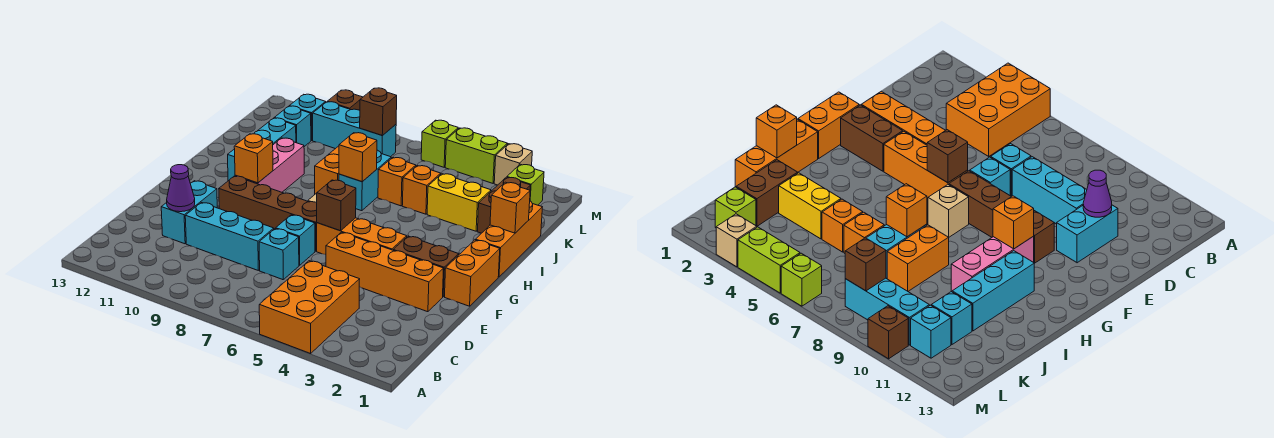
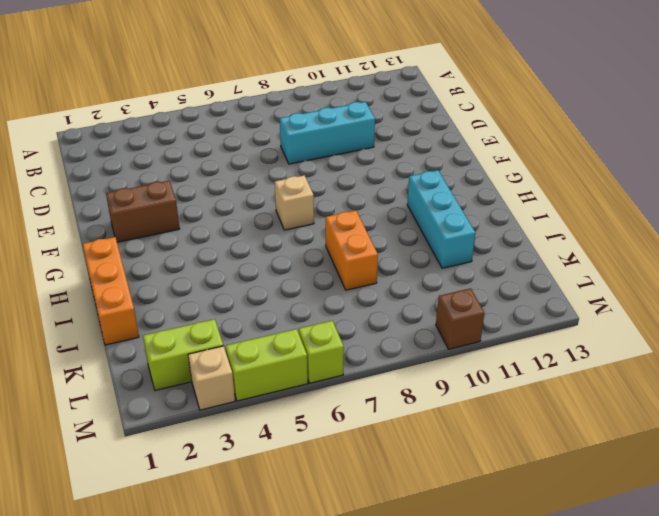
lime brick L2:L3 level 1 -> lime brick L2 level 1
none -> orange brick A4:C5 level 1
none -> cyan brick D7 level 1
none -> cyan brick D11:E11 level 1
none -> orange brick E2:E5 level 1

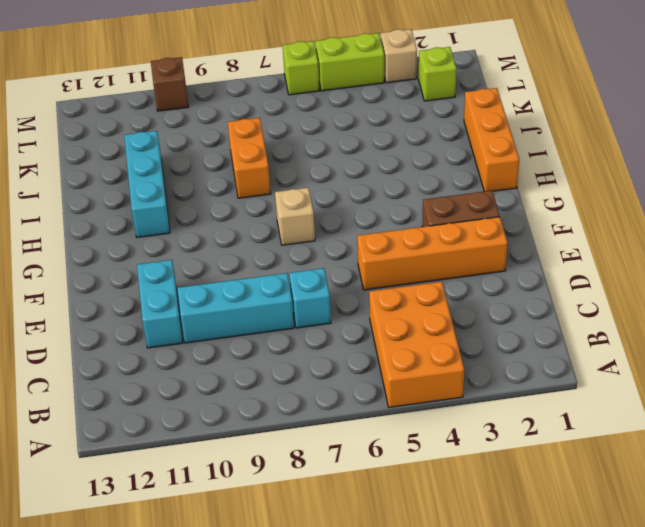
none -> cyan brick E7 level 1
none -> orange brick F1:G1 level 1
none -> orange brick F4:F6 level 1
none -> brown brick F7:F10 level 1

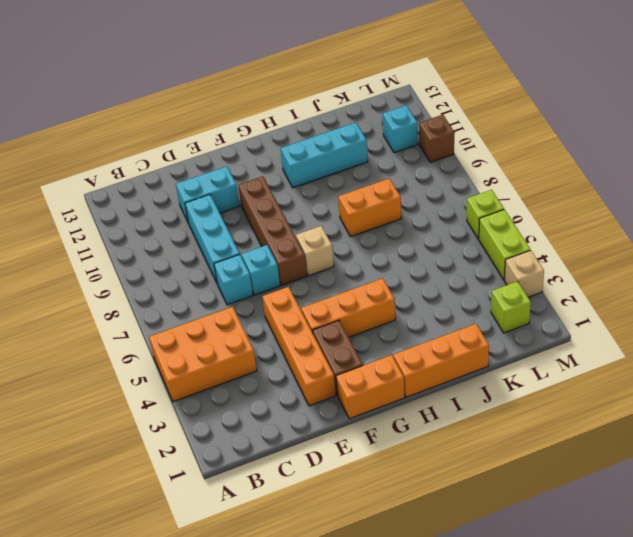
orange brick F4:H4 level 1 -> orange brick F4:F6 level 1
none -> pink brick G10:I10 level 1
none -> cyan brick I7:J7 level 1
none -> brown brick J2:K2 level 1
none -> yellow brick J3:J4 level 1

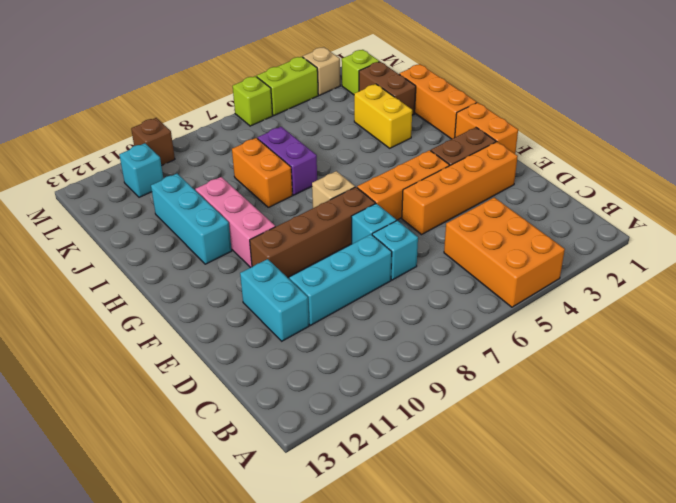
yellow brick I3:J3 level 1 -> yellow brick J3:J4 level 1
purple brick I7:J7 level 1 -> cyan brick I7:J7 level 1
none -> orange brick J5 level 1
none -> orange brick J6 level 1
none -> cyan brick K11 level 1
none -> cyan brick L8:L10 level 1

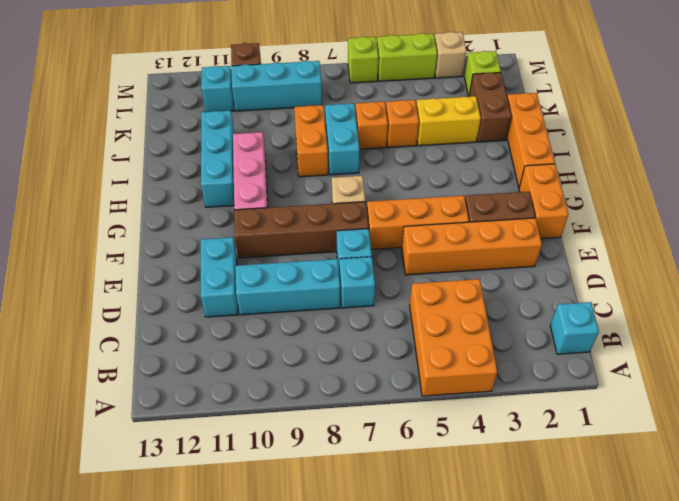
cyan brick B1 level 1 -> cyan brick K11 level 1
none -> purple cone D11 level 2
none -> brown brick F6 level 2
none -> orange brick G10 level 2
none -> orange brick I1 level 2

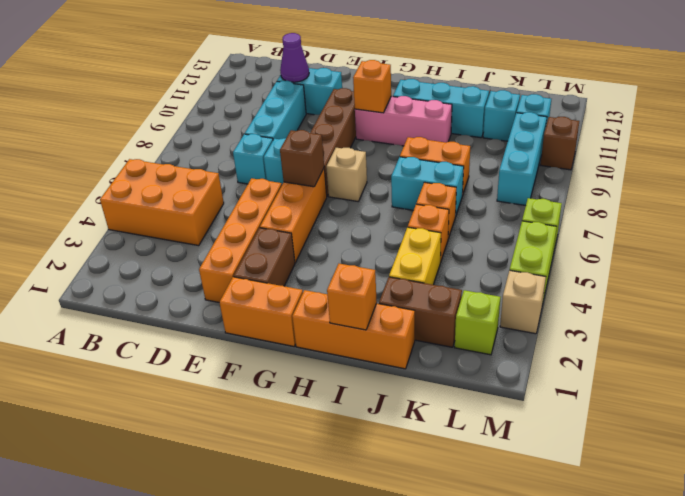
none -> orange brick I7 level 2
none -> brown brick L8 level 2

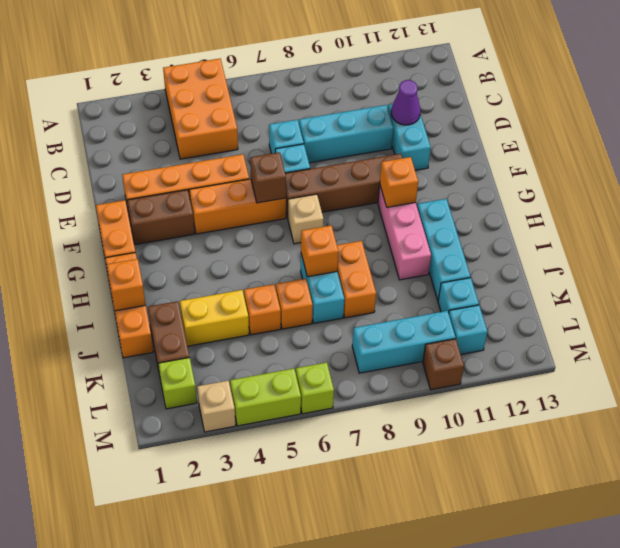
none -> brown brick L8 level 2

